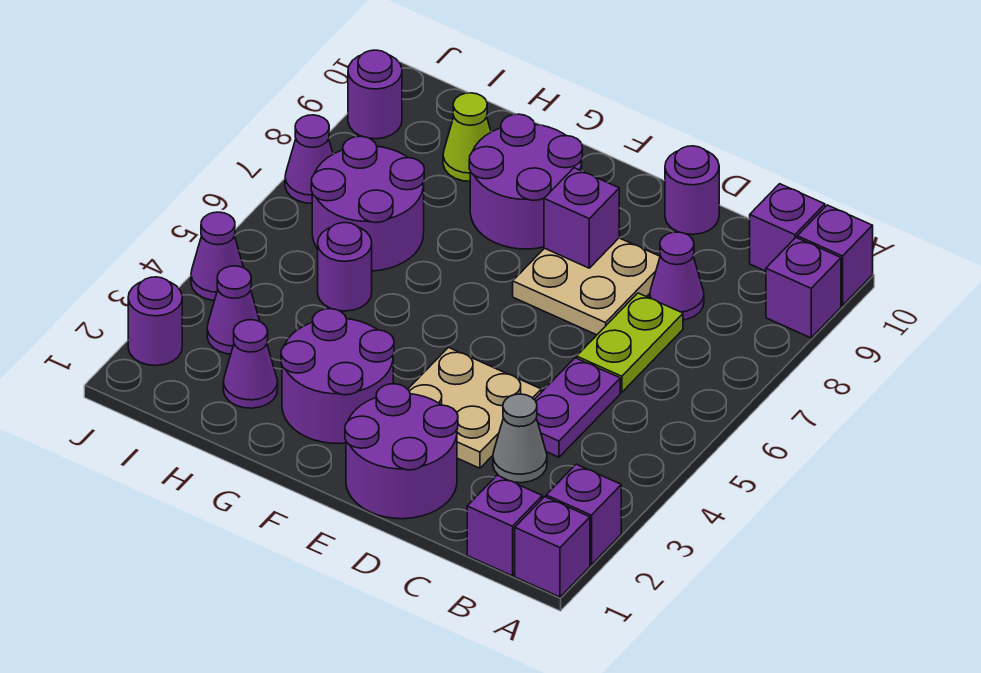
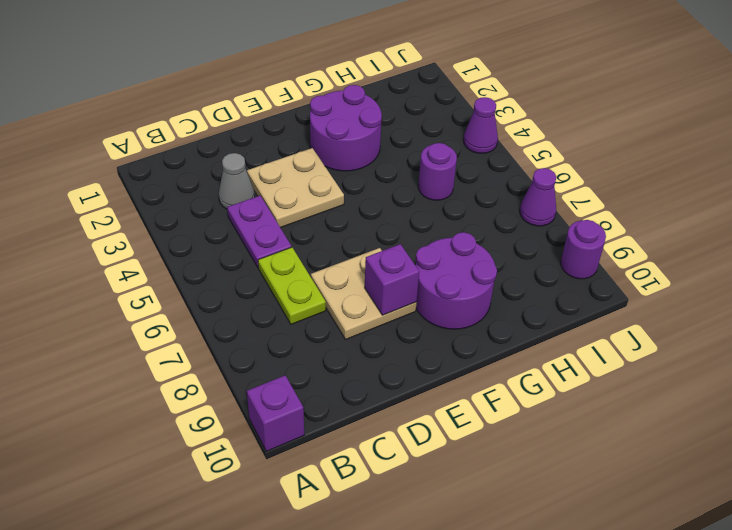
none -> purple brick A1 level 1
none -> purple brick A2 level 1
none -> purple brick A9 level 1

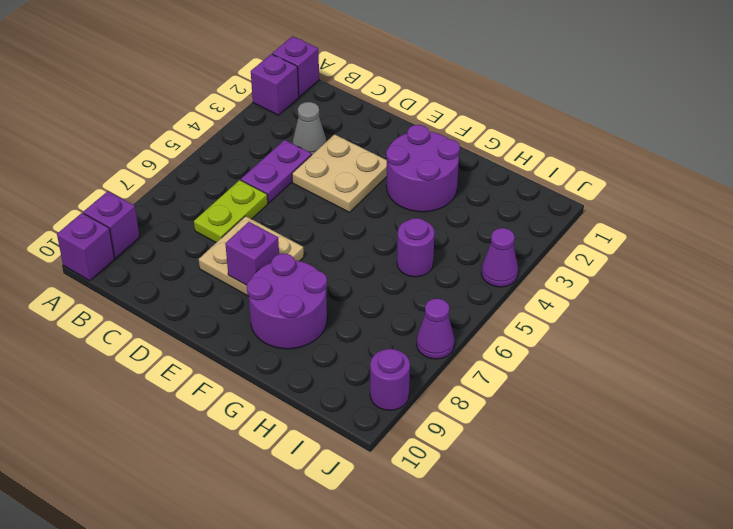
none -> purple brick B1 level 1
none -> purple brick B10 level 1
none -> purple cone C8 level 1

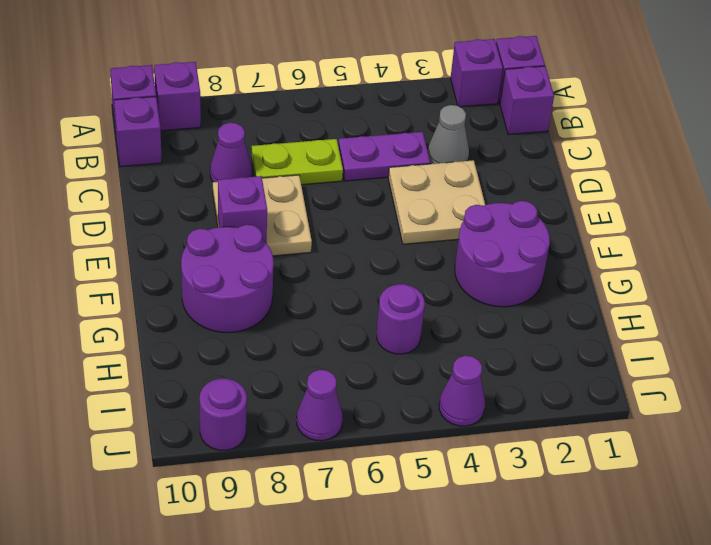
none -> purple round brick D1:E2 level 1
none -> purple round brick D10 level 1
none -> purple cone H2 level 1

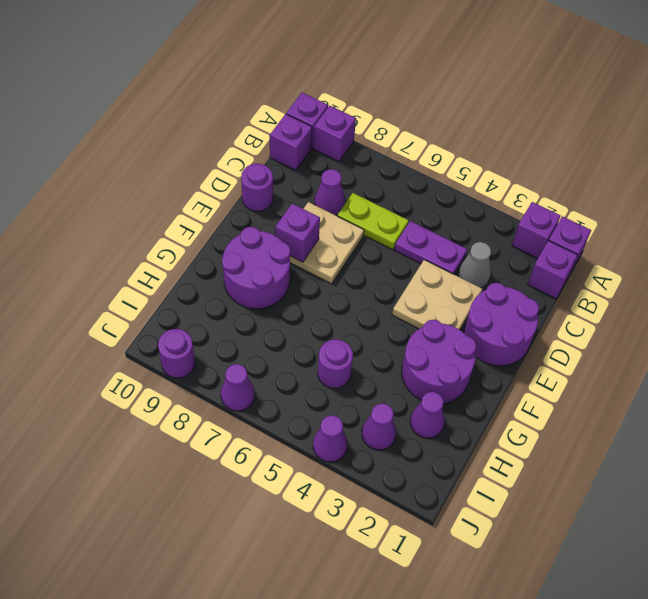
none -> purple round brick H6:I7 level 1
none -> lime cone H9 level 1
none -> purple round brick J2 level 1

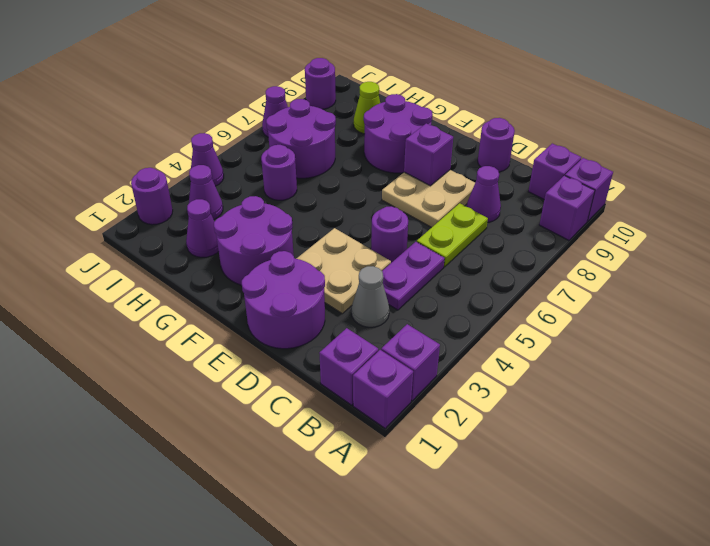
purple round brick D5 level 1 -> none

